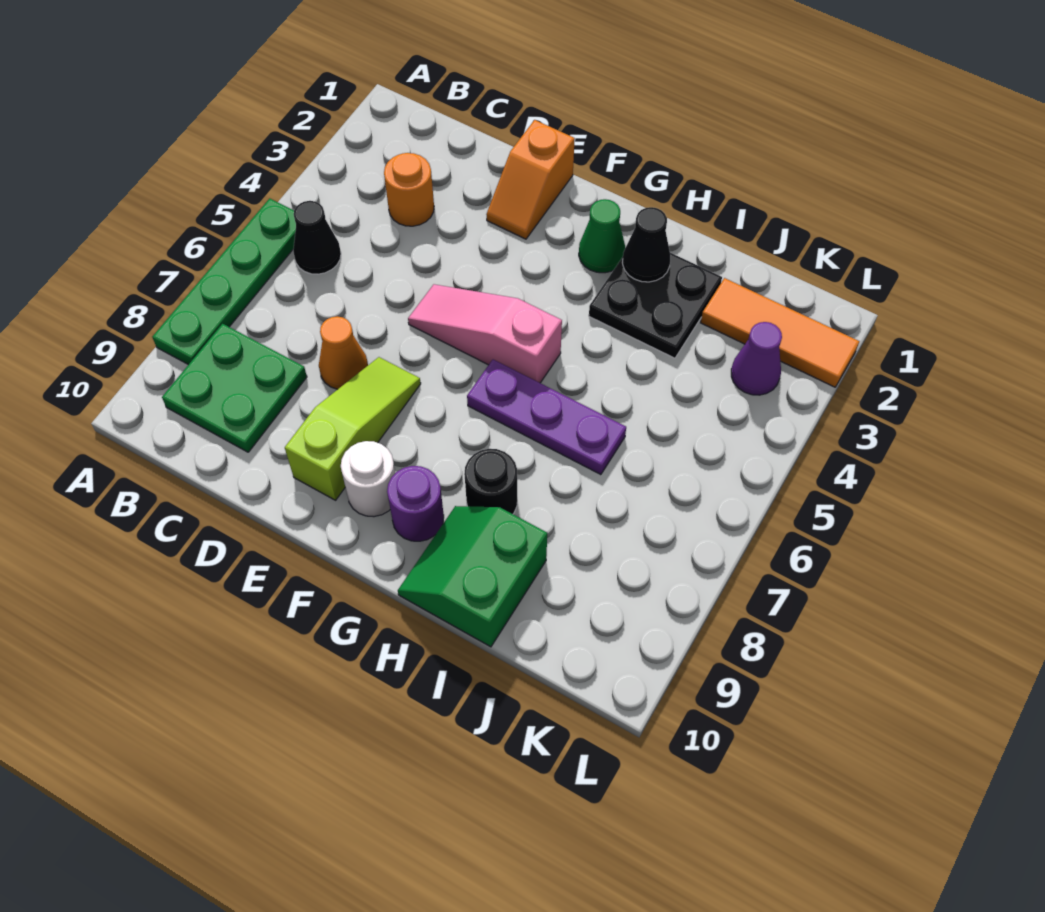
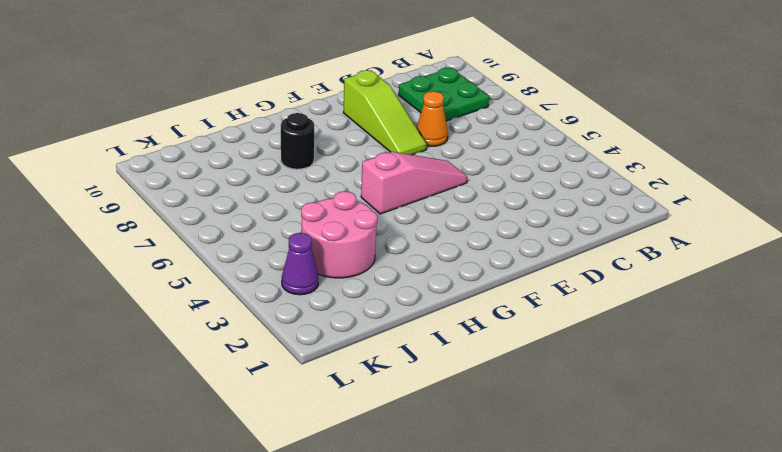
pink round brick I3:J4 level 1 -> black plate H2:I3 level 1
none -> green plate A5:A8 level 1
none -> black cone B5 level 1
none -> orange round brick C3 level 1

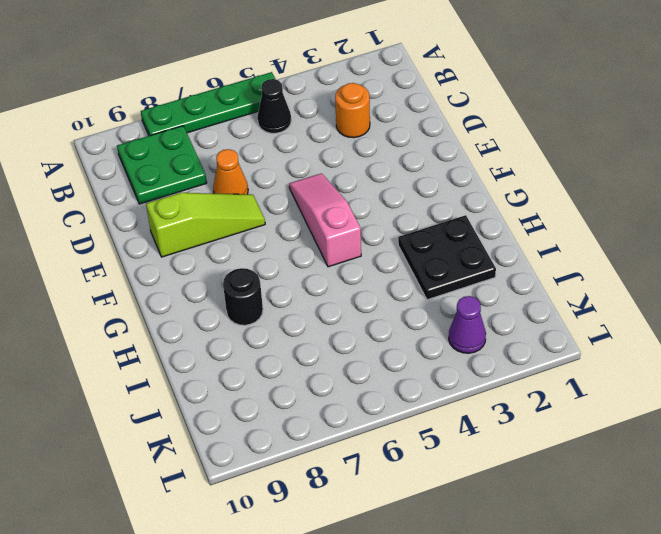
none -> orange slope E1:E2 level 1 top 1
none -> white round brick F9 level 1
none -> green cone G2 level 1

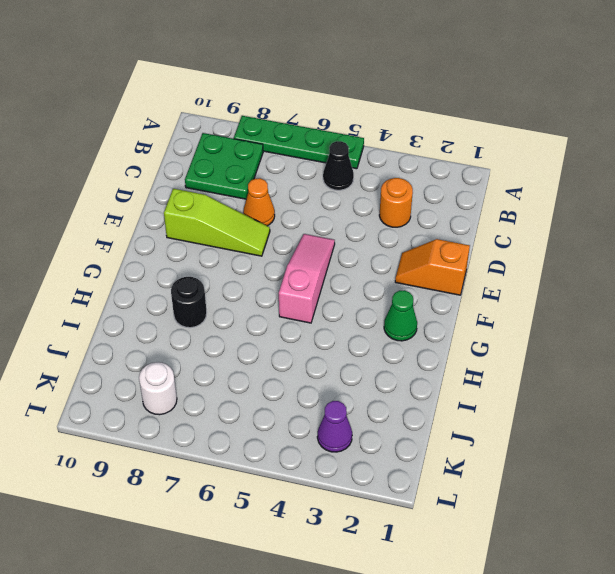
white round brick K8 level 1 -> white round brick F9 level 1
none -> purple plate G6:I6 level 1
none -> purple round brick G9 level 1
none -> black plate H2:I3 level 1

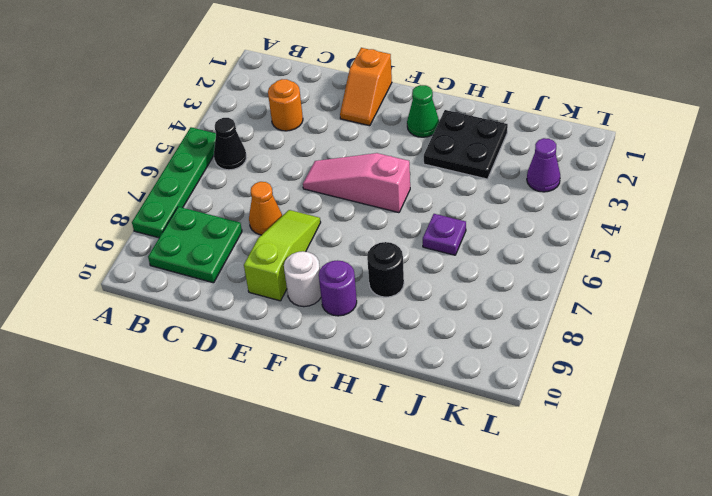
purple plate I6 level 1 -> purple plate G6:I6 level 1
none -> green slope H9:I10 level 1 top I
none -> orange tile J2:L2 level 1
none -> black cone H2 level 2

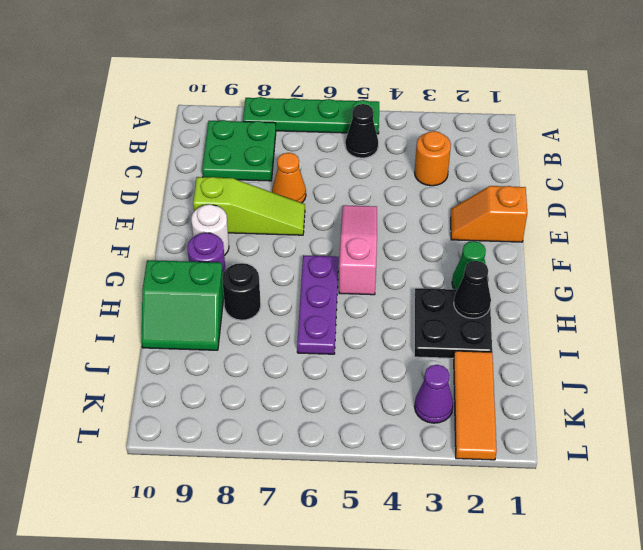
green slope H9:I10 level 1 top H -> green slope H9:I10 level 1 top I

